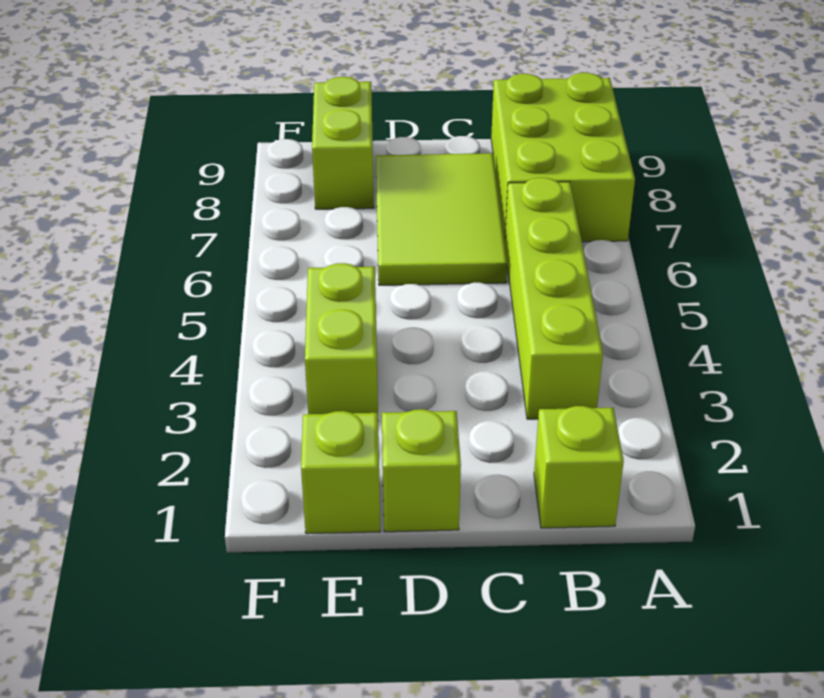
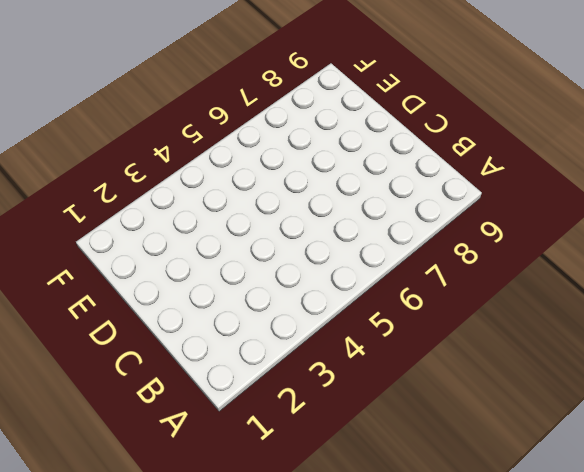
none -> lime brick A7:B9 level 1
none -> lime brick B1 level 1

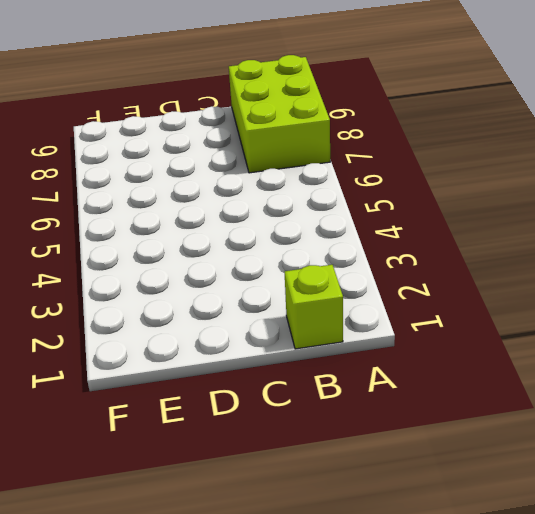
none -> lime brick B3:B6 level 1
none -> lime tile C6:D8 level 1

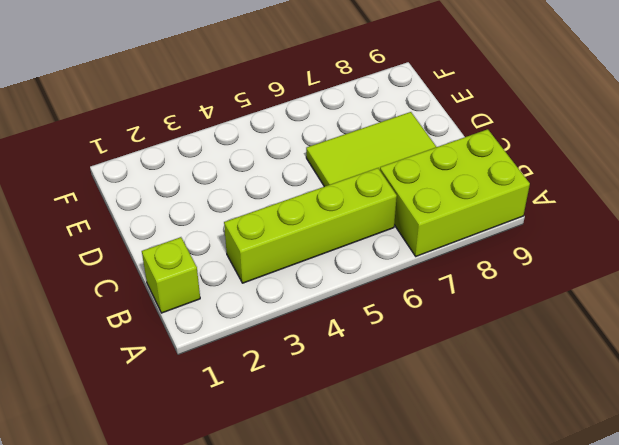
none -> lime brick D1 level 1
none -> lime brick E1 level 1

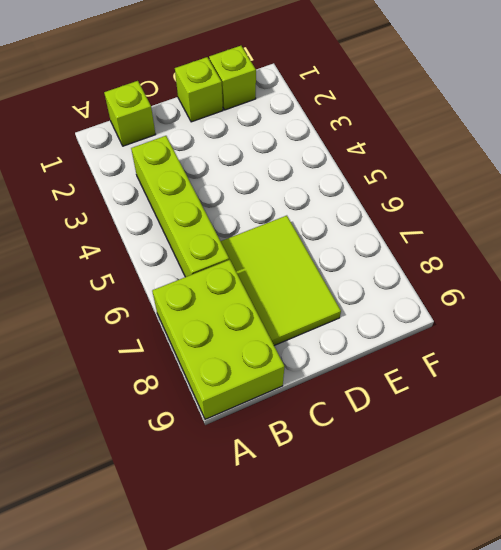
none -> lime brick E3:E4 level 1
none -> lime brick E8:E9 level 1

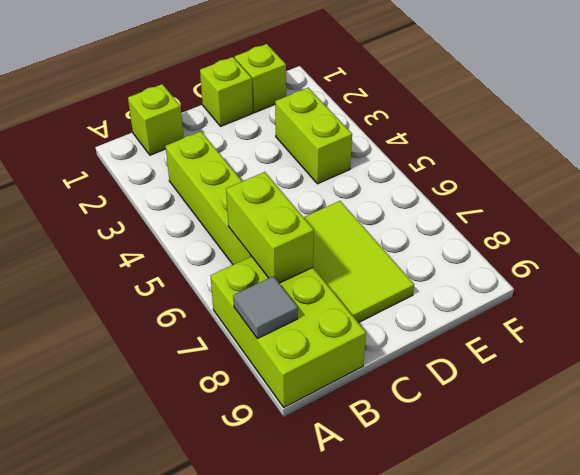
grey tile A8 level 2 -> none
lime brick B6:B7 level 2 -> lime brick E8:E9 level 1

